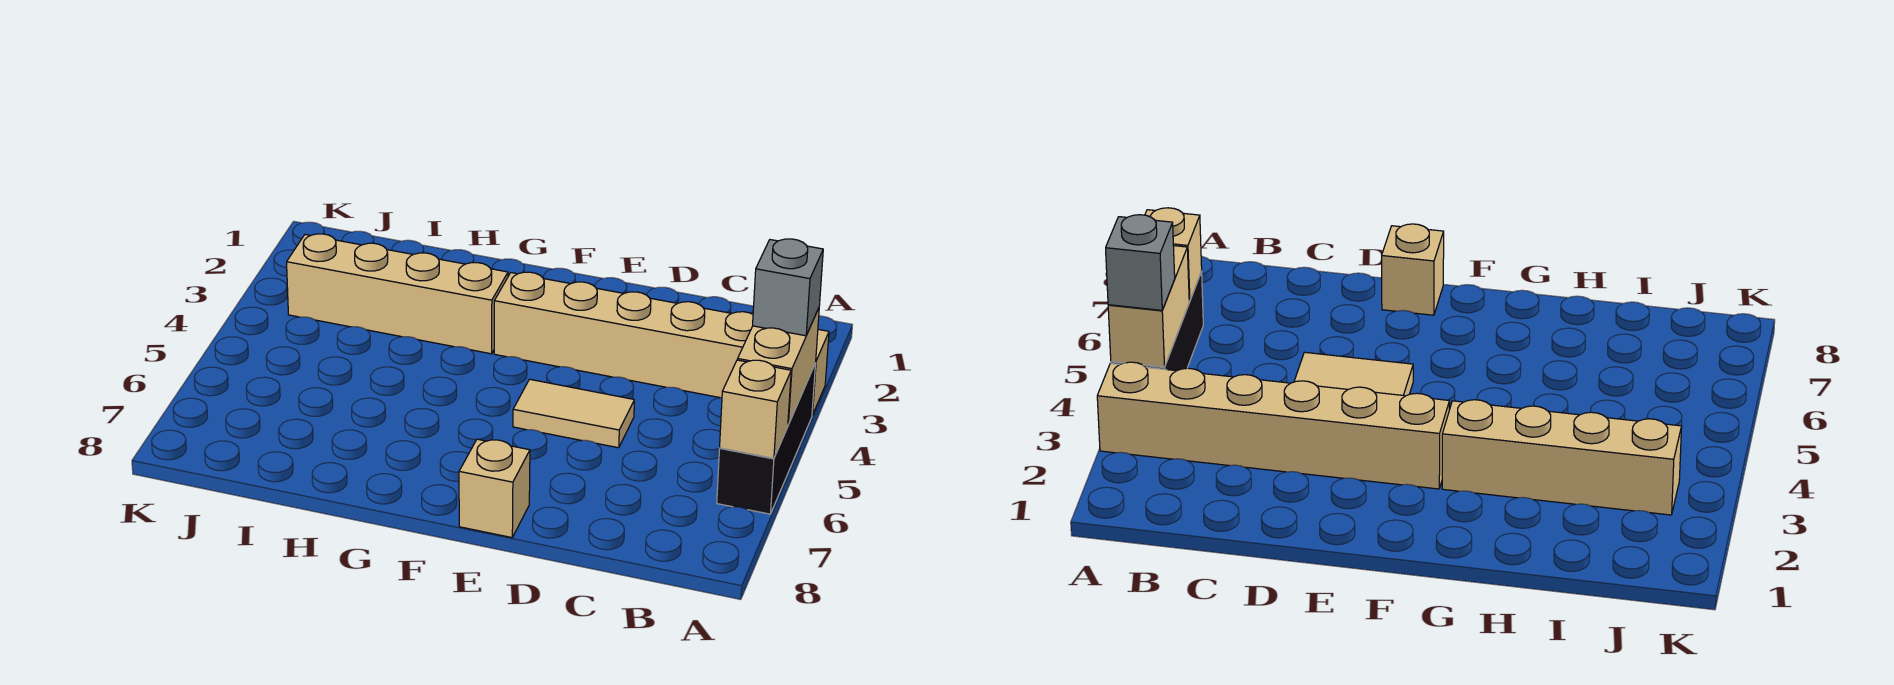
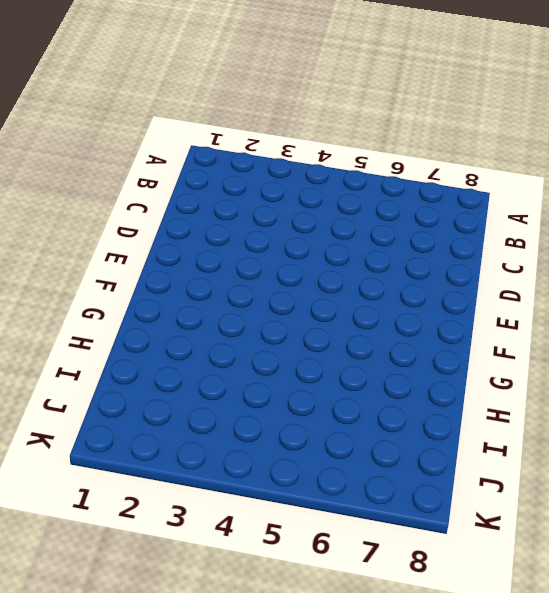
none -> tan brick A3:F3 level 1
none -> black brick A4:A6 level 1

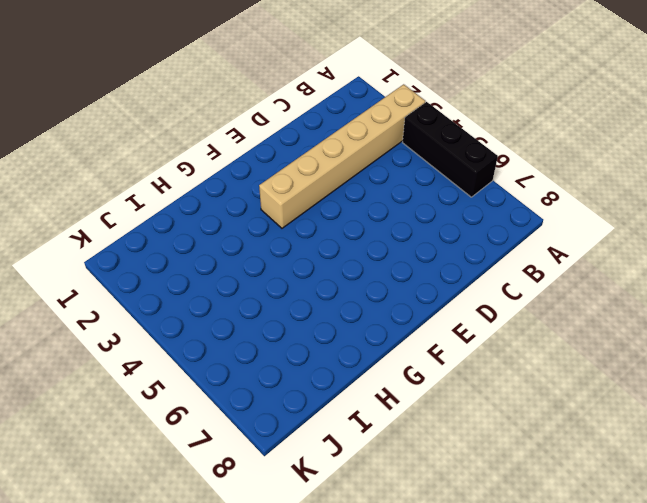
none -> tan tile D5:E5 level 1
none -> tan brick E8 level 1

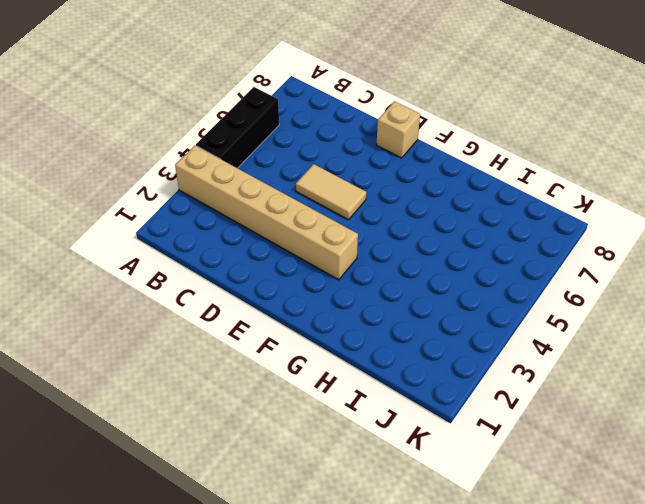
none -> tan brick G3:J3 level 1
none -> tan brick A4:A5 level 2

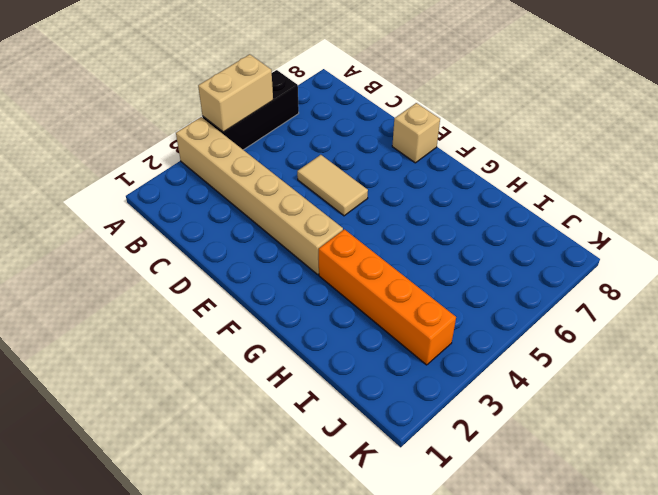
orange brick G3:J3 level 1 -> tan brick G3:J3 level 1
none -> tan brick A6 level 2
none -> grey brick A4 level 3

